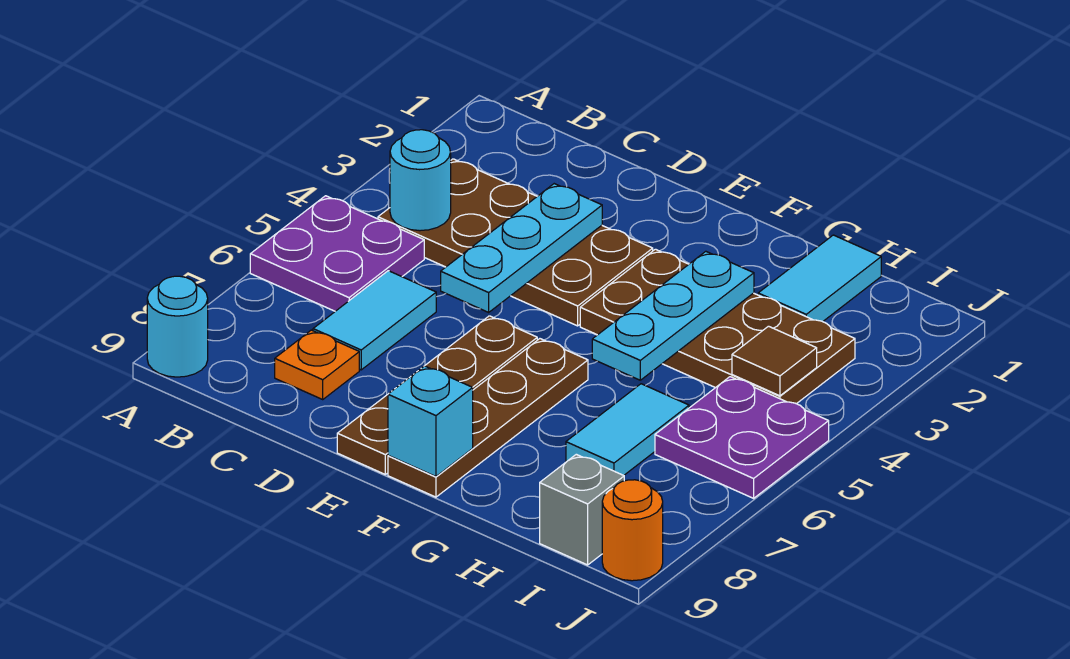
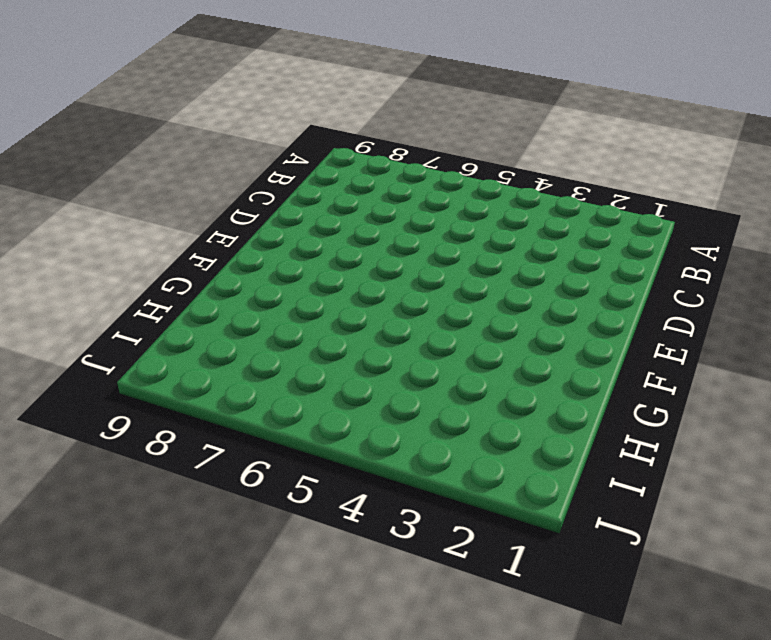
none -> purple plate A5:B6 level 1
none -> cyan round brick A9 level 1
none -> brown plate B3:E4 level 1

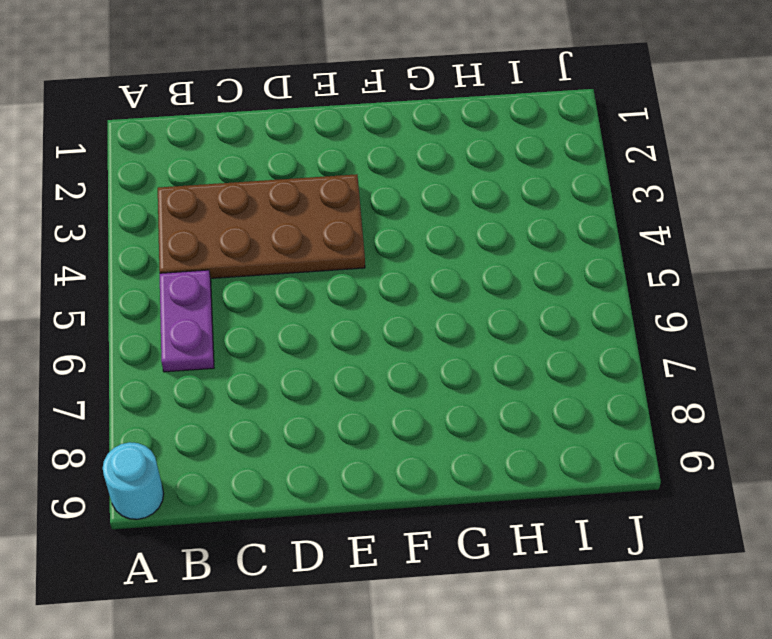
purple plate B5:B6 level 1 -> purple plate A5:B6 level 1
none -> cyan tile C6:C7 level 1
none -> orange plate C8 level 1
none -> brown plate E6:E9 level 1

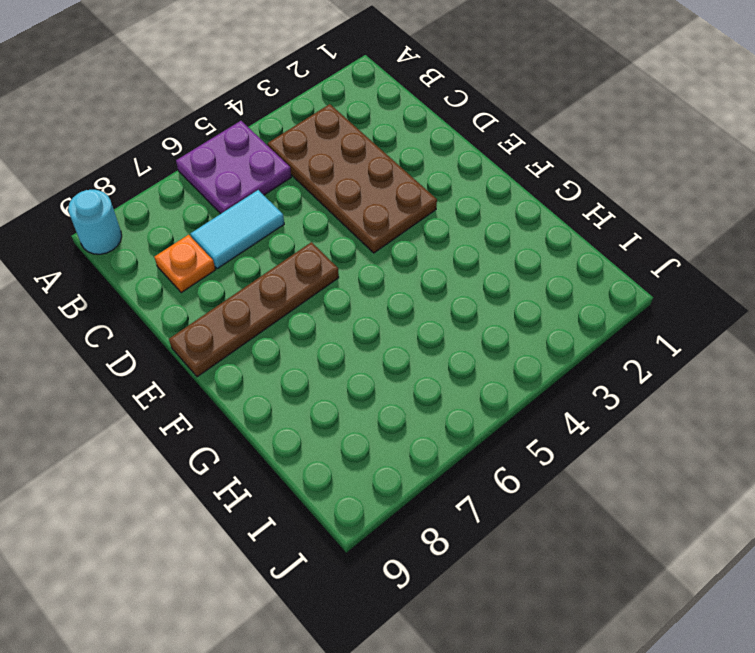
none -> brown plate F3:I4 level 1
none -> brown plate F6:F9 level 1
none -> cyan tile H1:H2 level 1

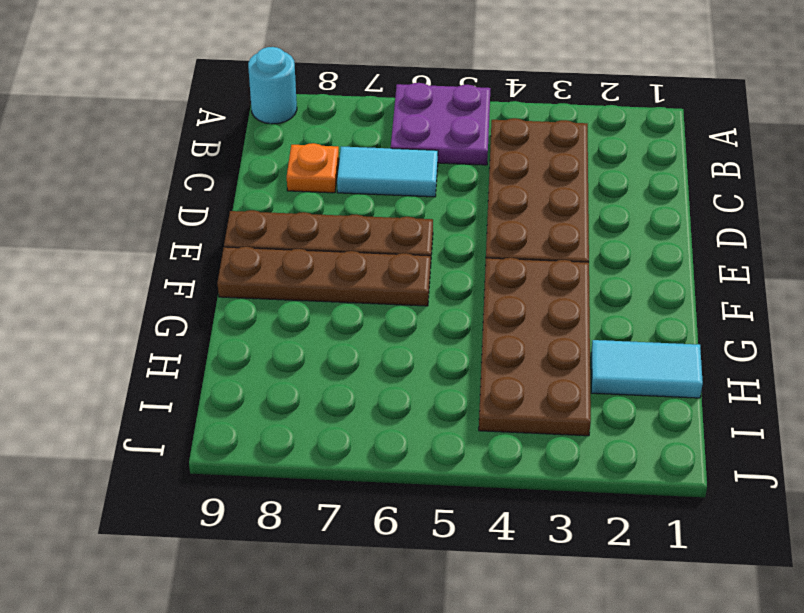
none -> cyan tile H6:H7 level 1
none -> purple plate I5:J6 level 1
none -> grey brick I9 level 1

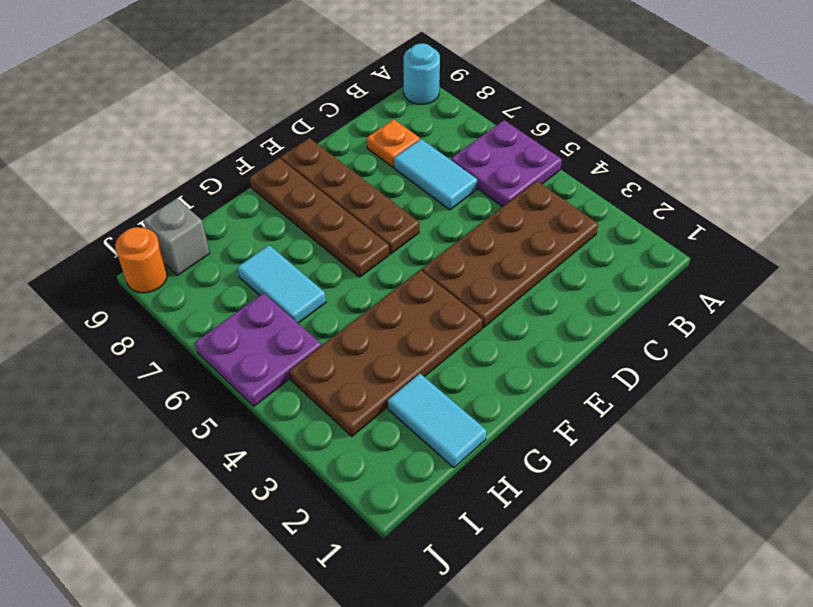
none -> cyan round brick B4 level 2
none -> cyan plate D3:D5 level 2
none -> cyan brick F9 level 2

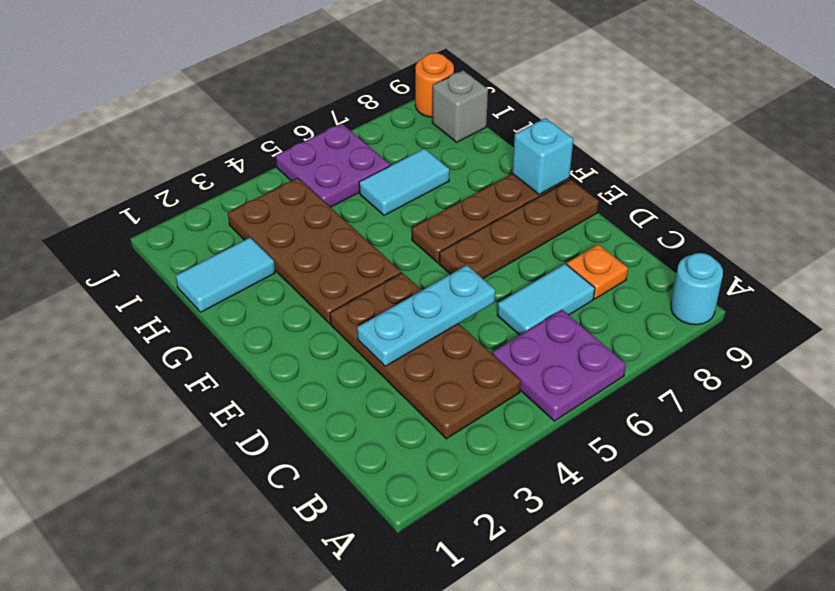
none -> cyan round brick B4 level 2
none -> cyan plate G3:G5 level 2
none -> brown tile I4 level 2

